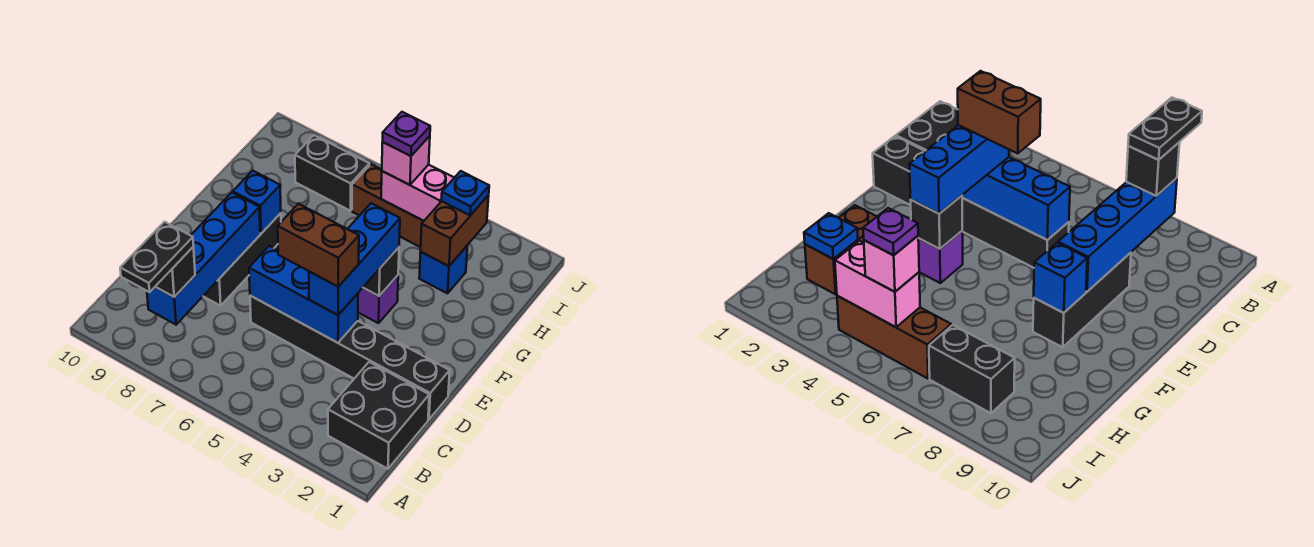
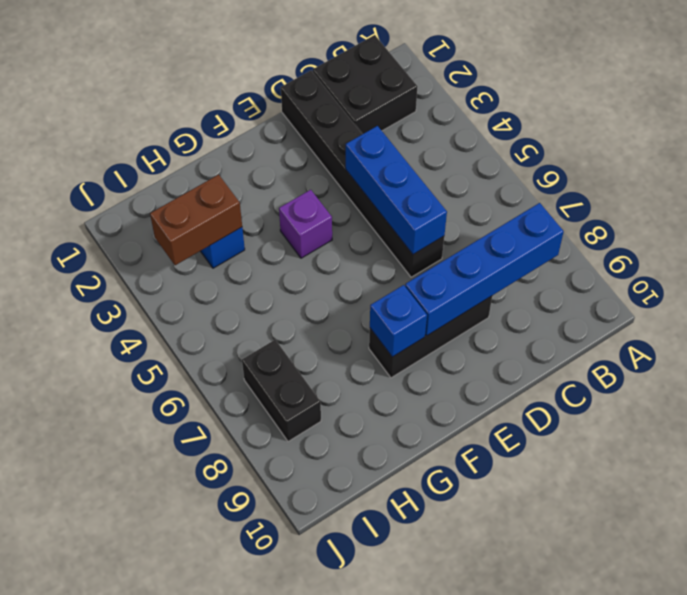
none -> brown brick I4:I6 level 1
none -> black brick F4 level 2
none -> pink brick I4:I5 level 2

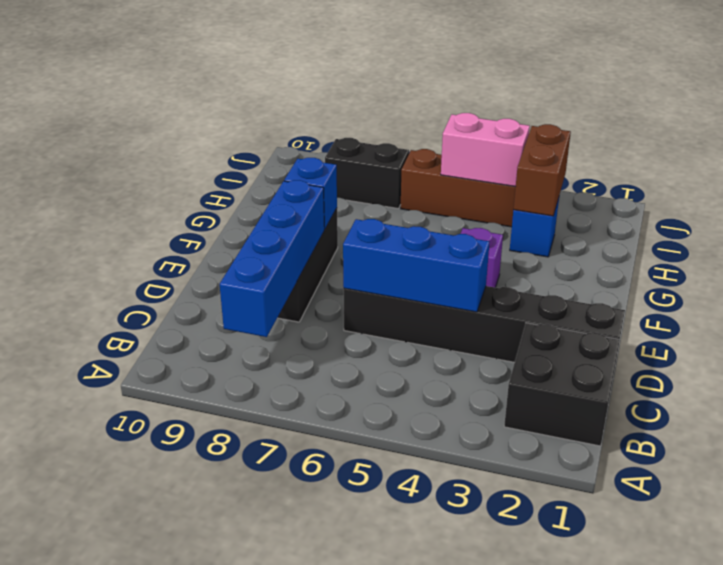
none -> black brick F4 level 2
none -> black brick B8 level 3
none -> blue brick D4:F4 level 3

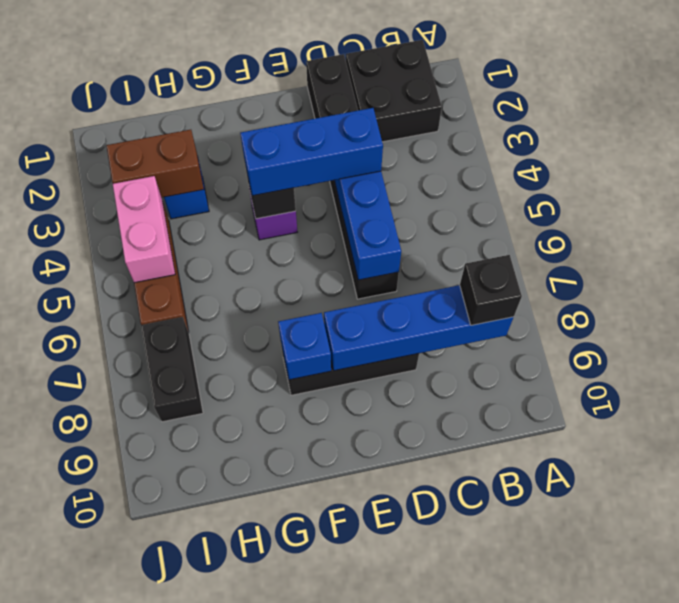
none -> blue plate I3 level 3
none -> pink brick I5 level 3
none -> black plate A8:B8 level 4

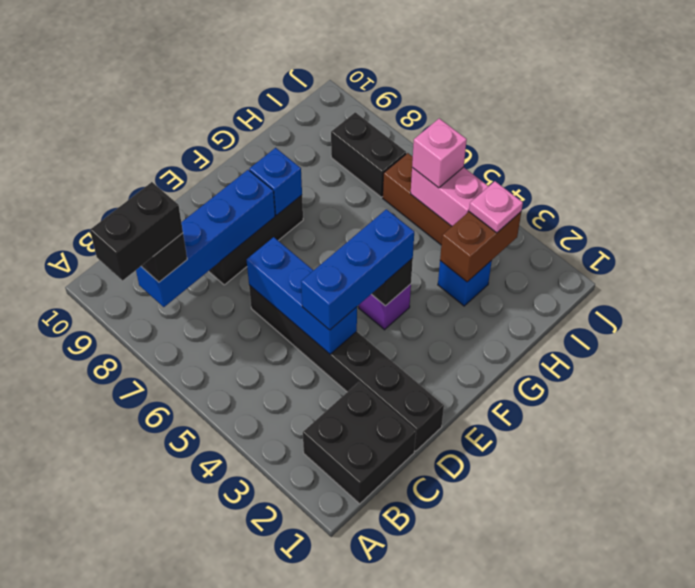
black brick A8:B8 level 4 -> black plate A8:B8 level 4
pink plate I3 level 3 -> blue plate I3 level 3
none -> brown brick D4:D5 level 4
none -> purple plate I5 level 4

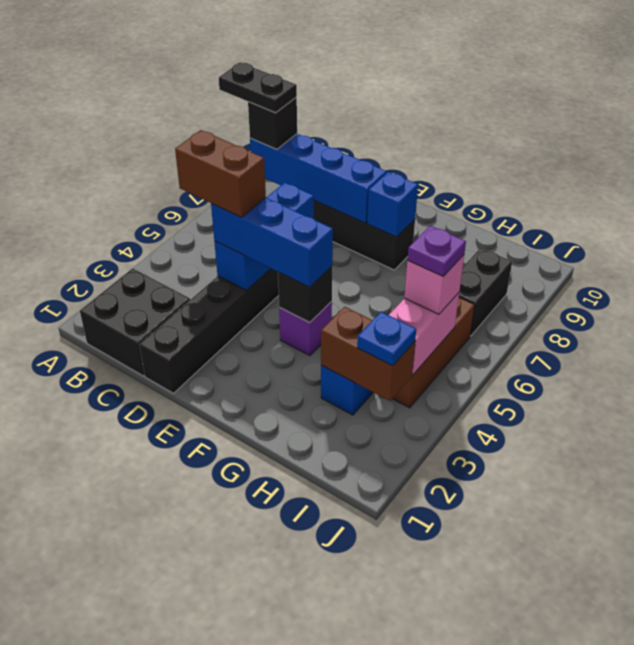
brown brick C4:D4 level 4 -> brown brick D4:D5 level 4

